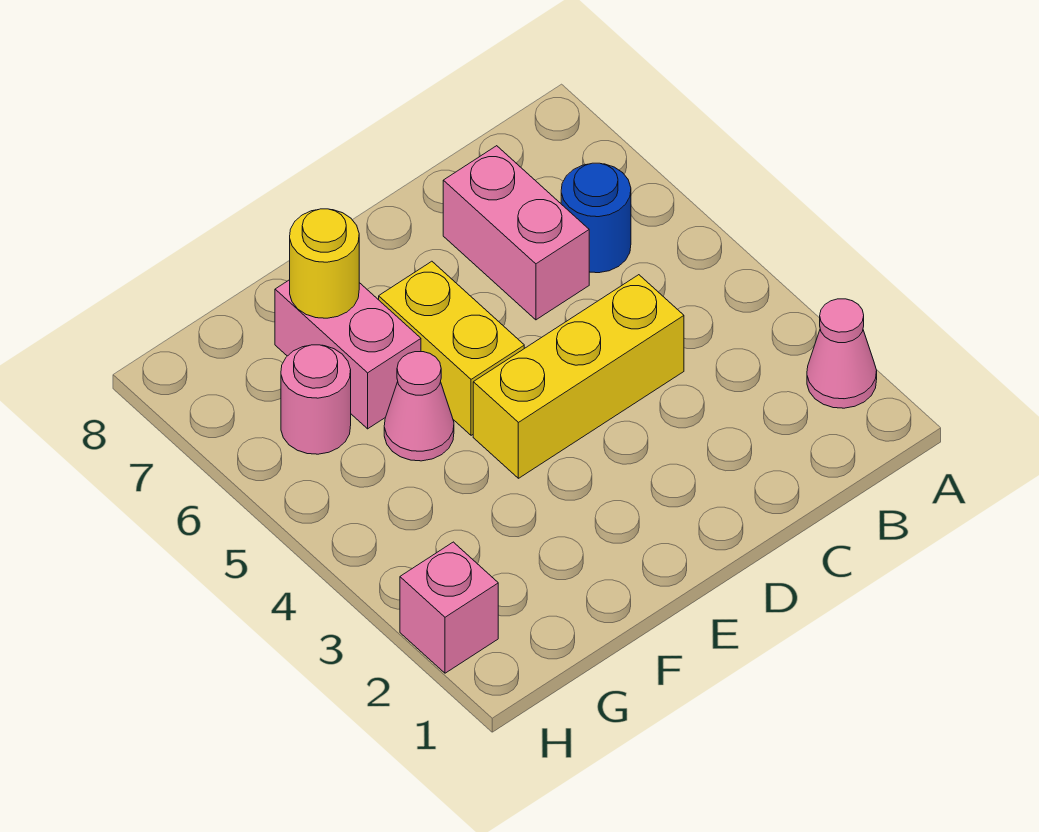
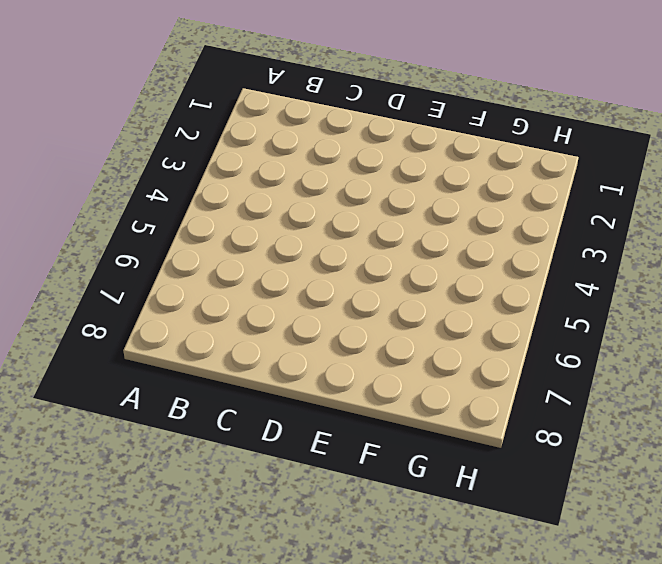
none -> pink cone A2 level 1
none -> blue round brick B6 level 1

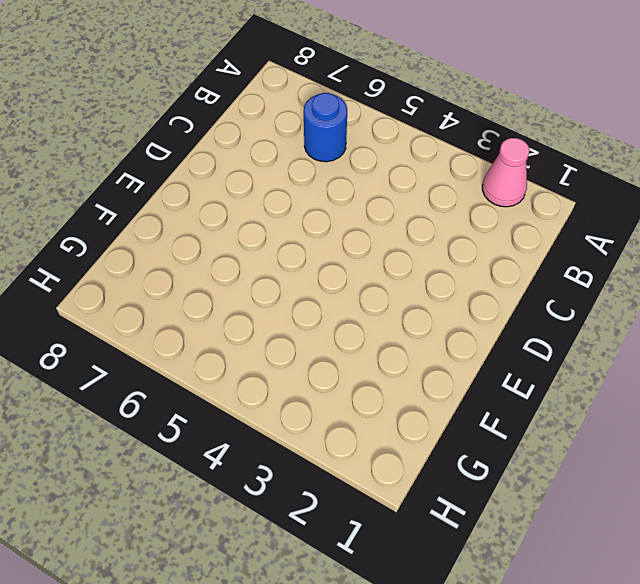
none -> yellow brick C4:E4 level 1
none -> pink brick C6:C7 level 1

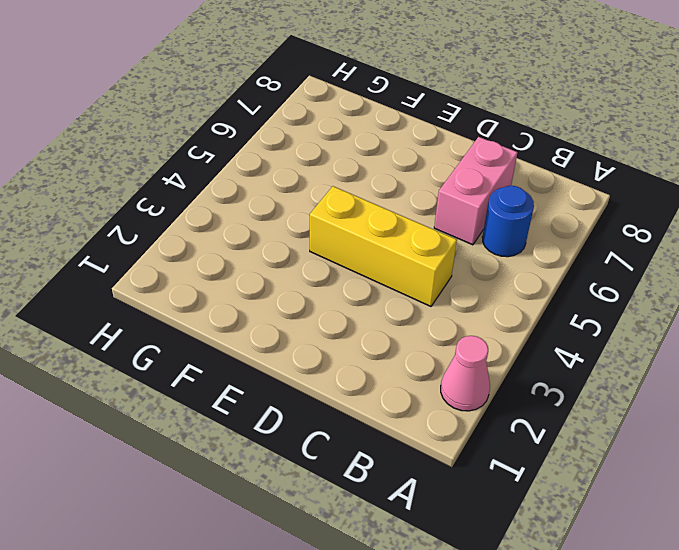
none -> yellow brick E5:E6 level 1
none -> pink cone F5 level 1

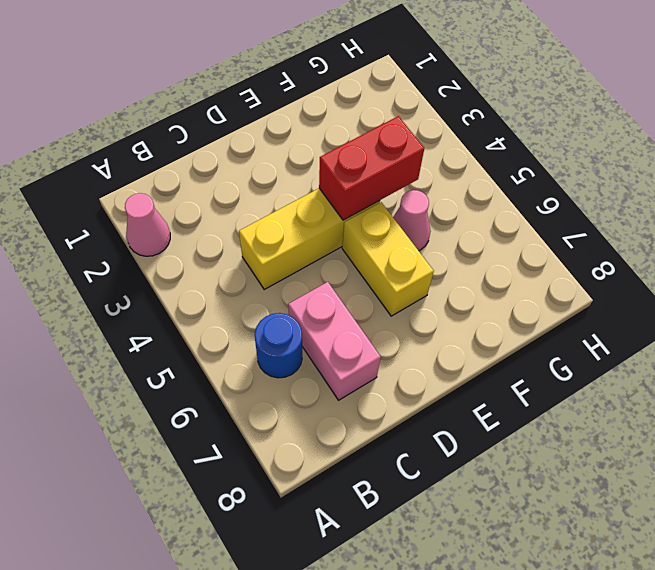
red brick E4:F4 level 2 -> none
none -> pink brick F6:F7 level 1
none -> pink round brick G6 level 1

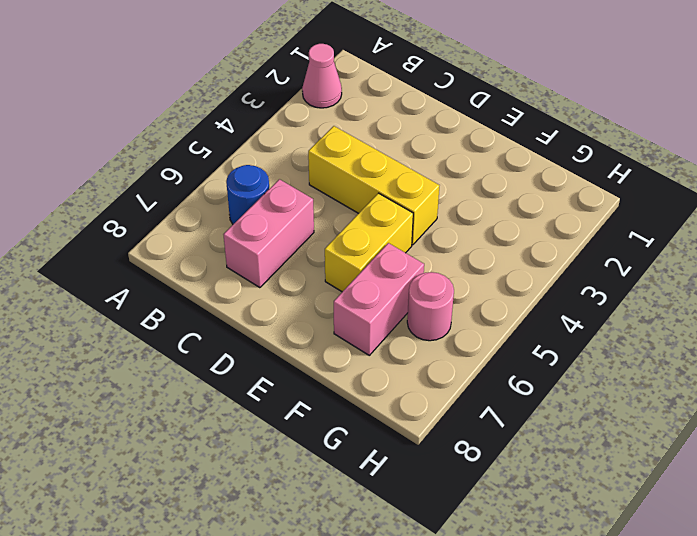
none -> pink cone F5 level 1
none -> pink brick H2 level 1

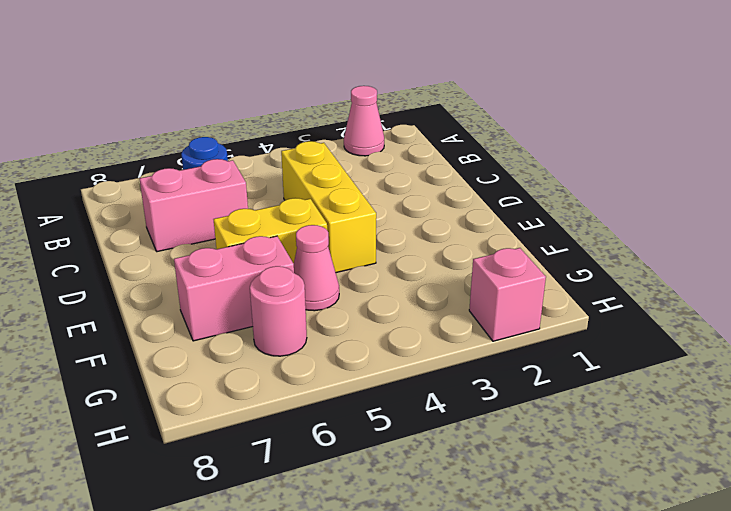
none -> yellow round brick F7 level 2

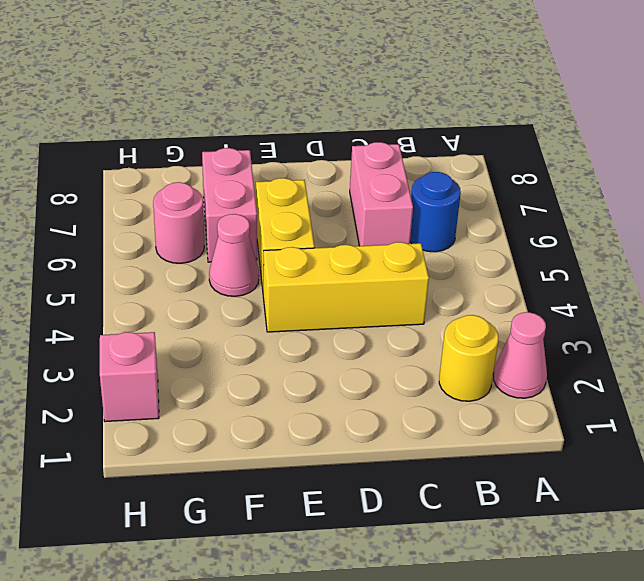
yellow round brick B2 level 1 -> yellow round brick F7 level 2

